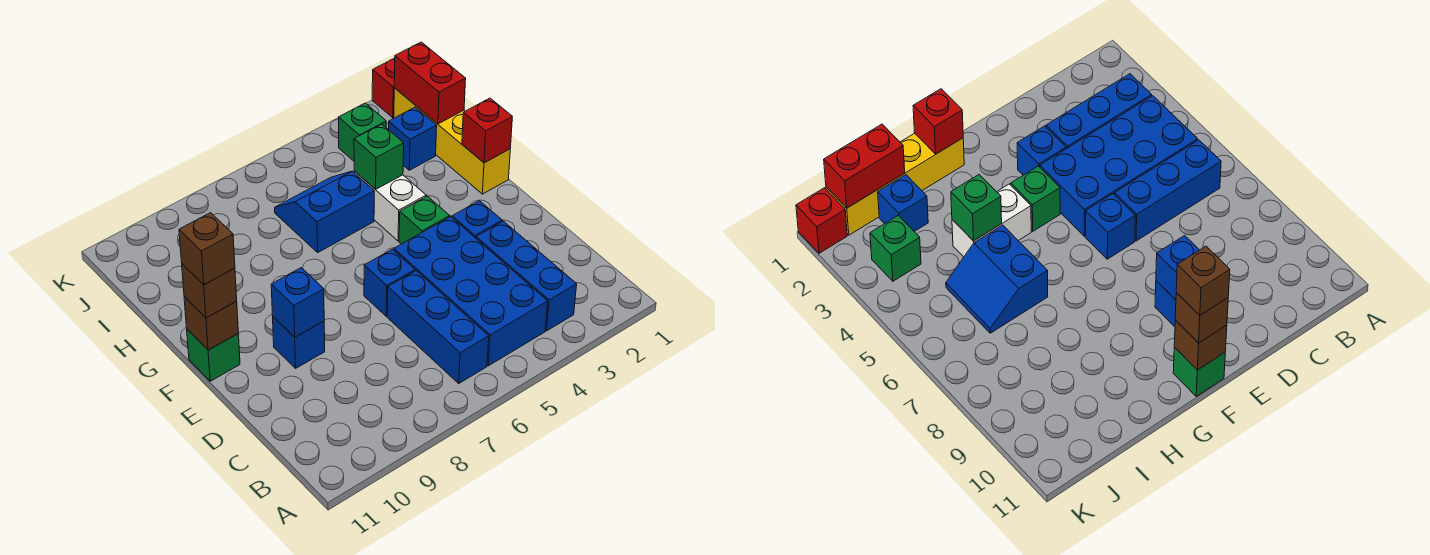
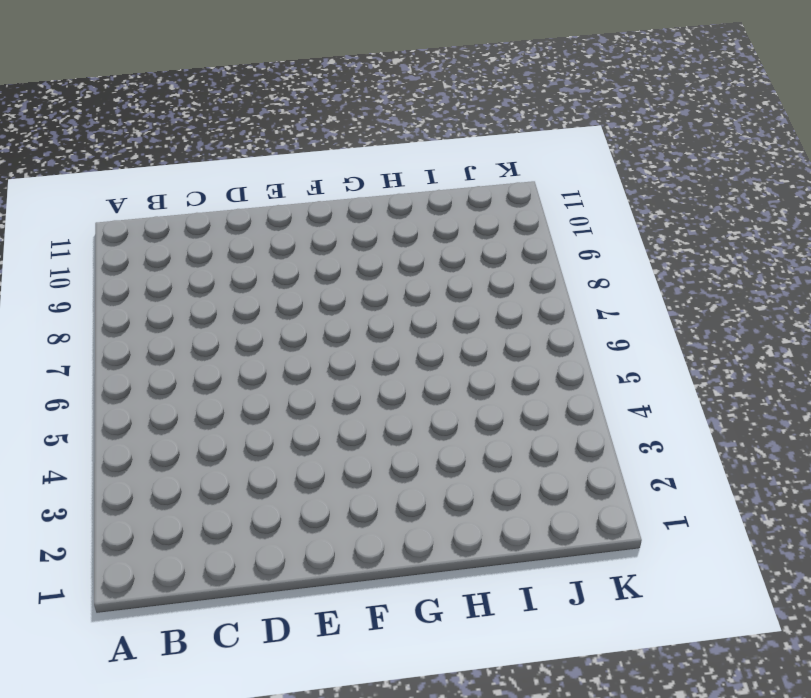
none -> blue brick B3:D3 level 1
none -> blue brick B4:E5 level 1
none -> blue brick B6:D6 level 1

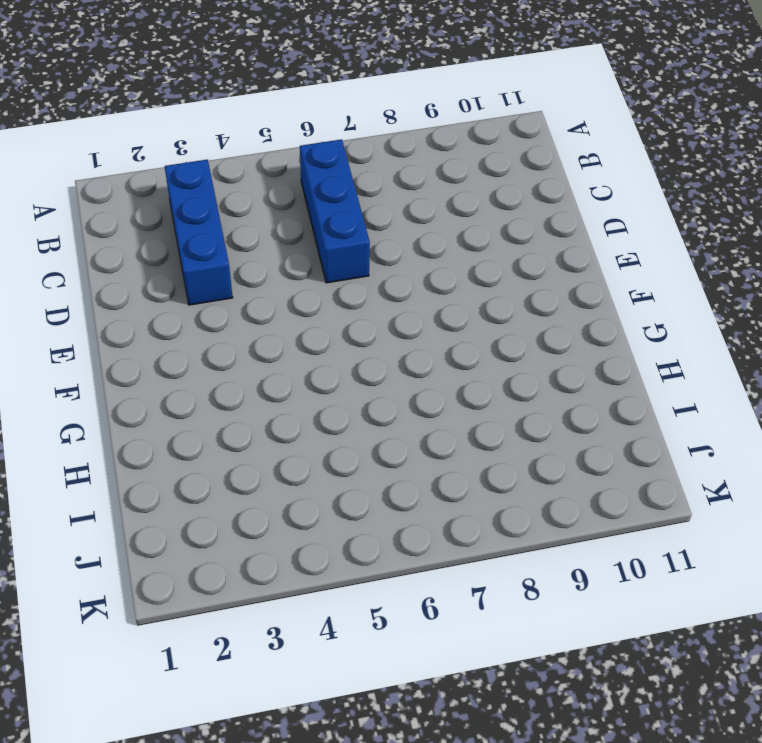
none -> blue brick B4:E5 level 1
none -> blue brick E3 level 1
none -> blue brick E6 level 1

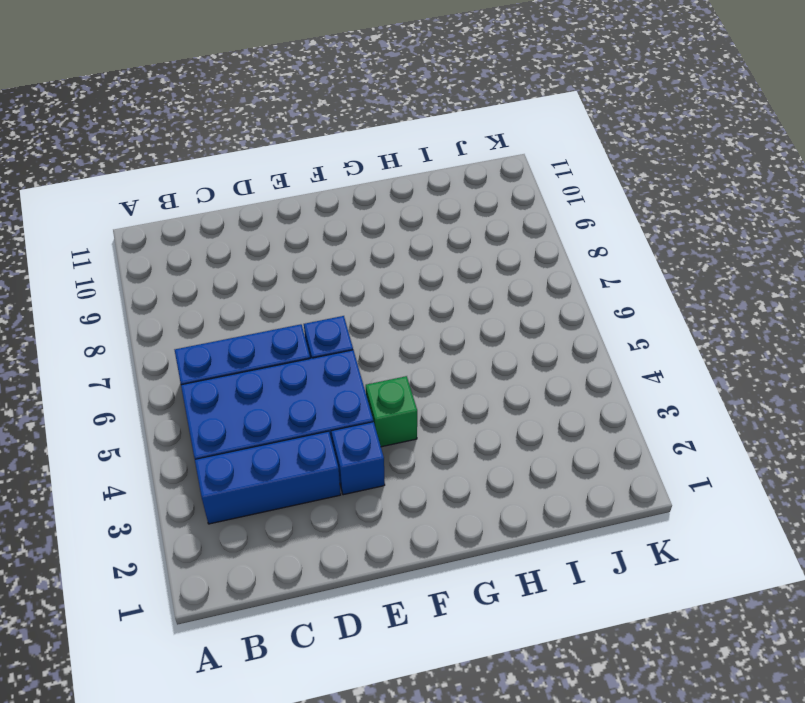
none -> blue brick E9 level 1
none -> green brick F11 level 1
none -> yellow brick G1:J1 level 1

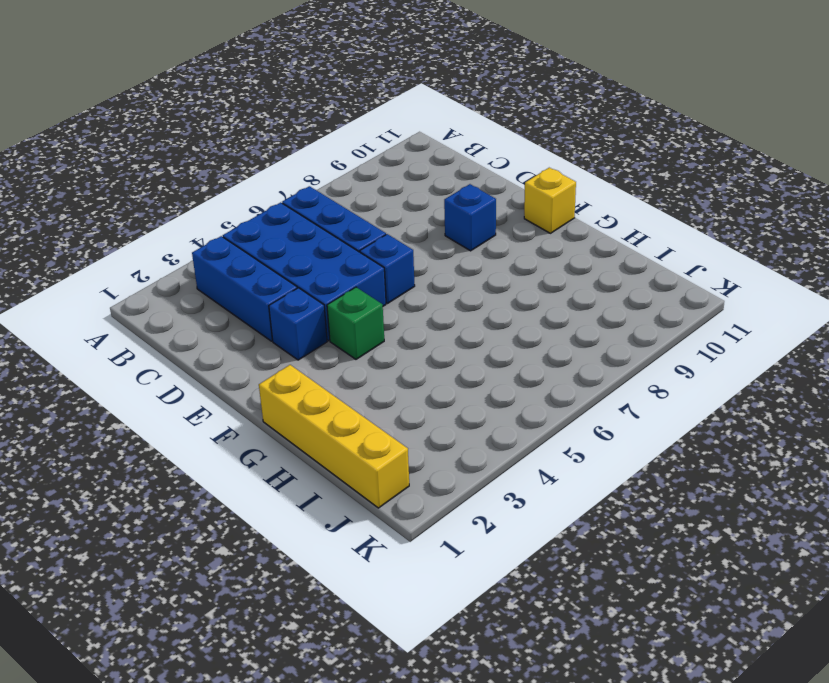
yellow brick F11 level 1 -> green brick F11 level 1
none -> white brick G4:H4 level 1
none -> blue slope H5:I6 level 1 top H
none -> blue brick I2 level 1

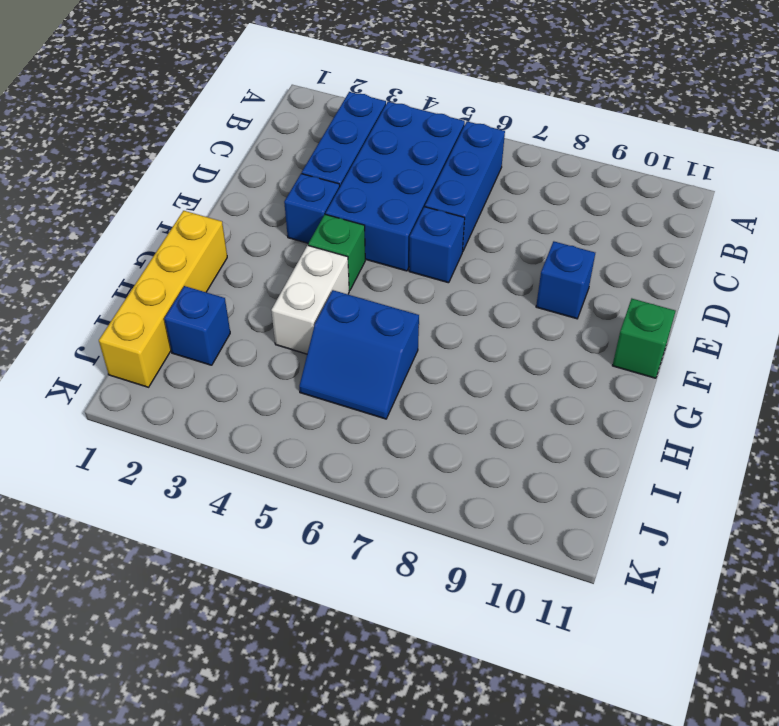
none -> green brick J3 level 1
none -> red brick K1 level 1
none -> blue brick E9 level 2

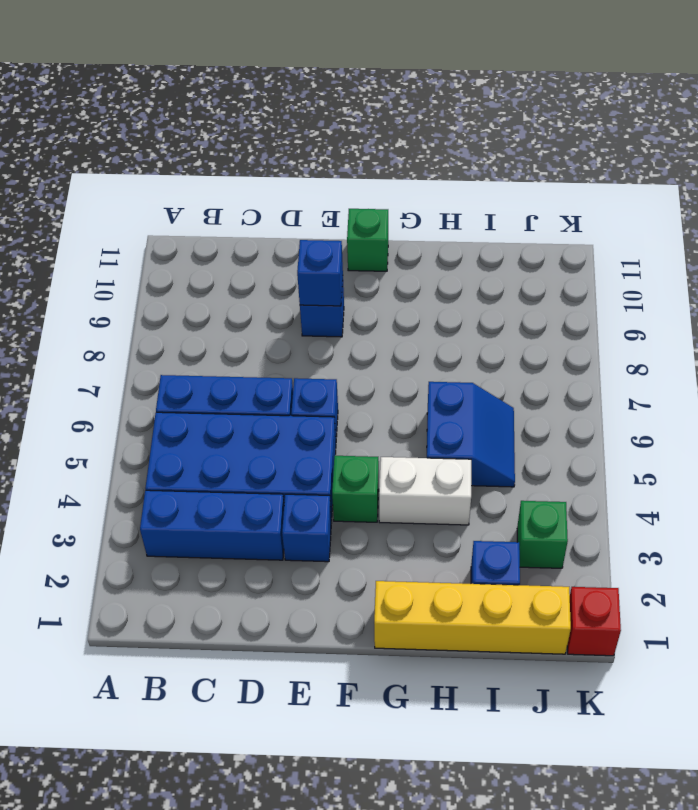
none -> brown brick F11 level 2
none -> red brick G1 level 2
none -> green brick H4 level 2

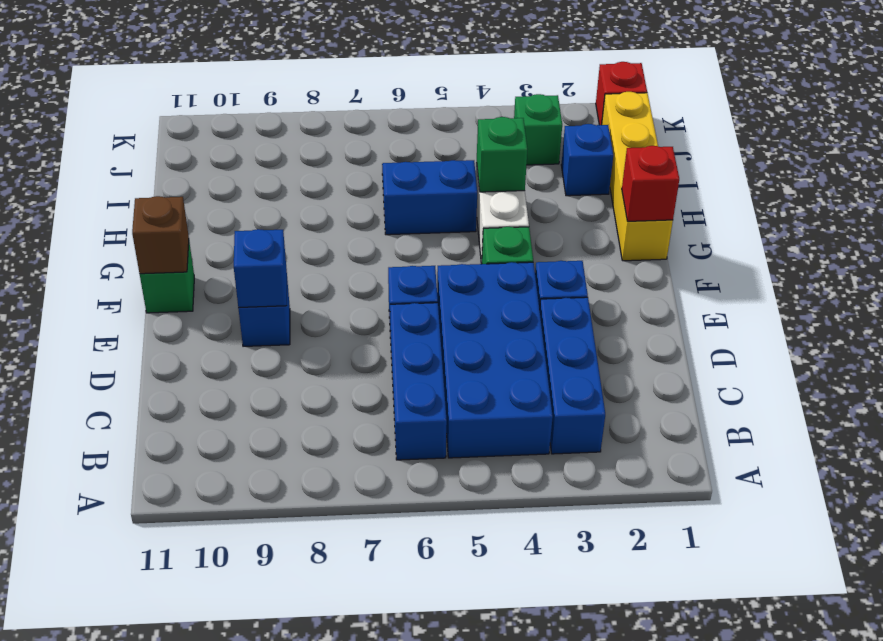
none -> red brick I1:J1 level 2
none -> brown brick F11 level 3
none -> brown brick F11 level 4

